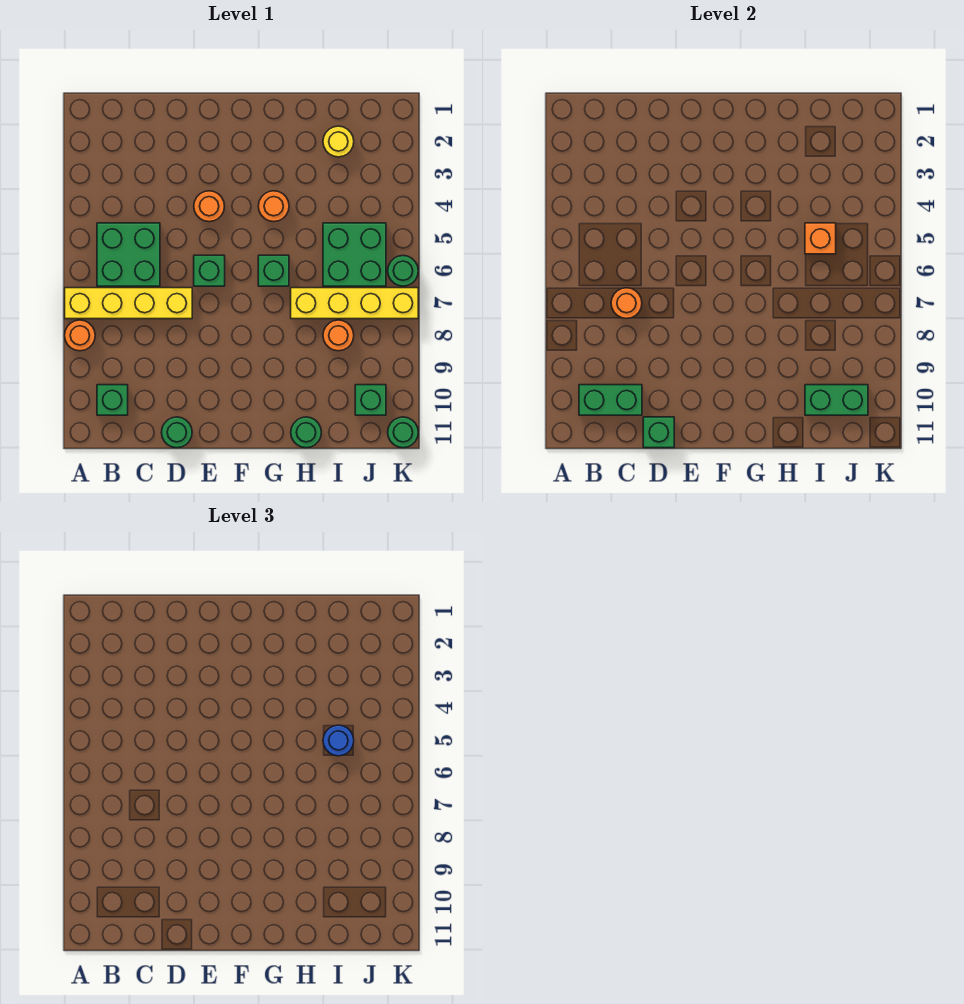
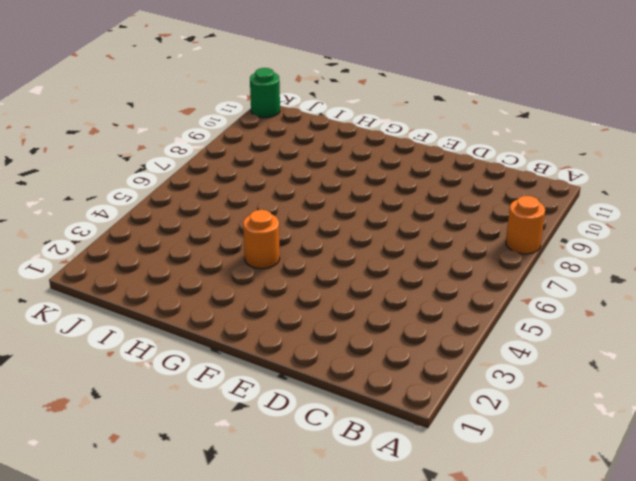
none -> yellow brick A7:D7 level 1
none -> green brick B5:C6 level 1
none -> green brick B10 level 1

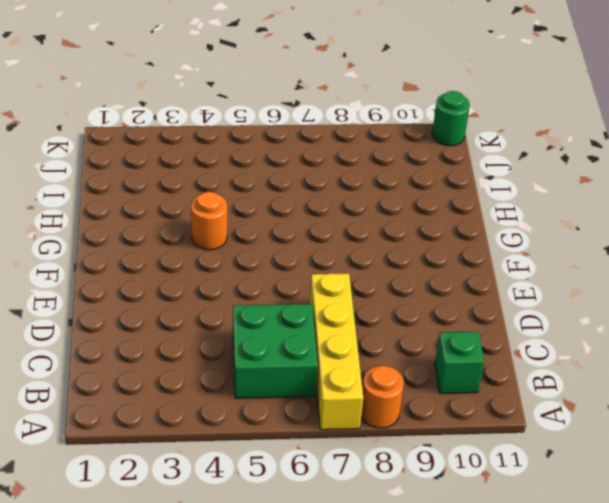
none -> green round brick D11 level 1
none -> orange round brick E4 level 1
none -> green brick E6 level 1

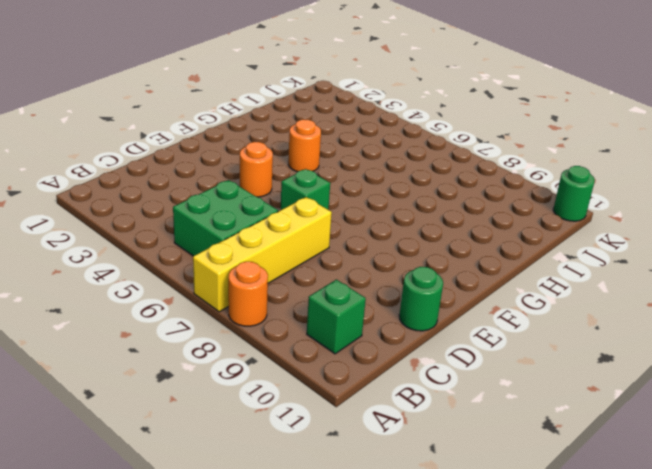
none -> green brick G6 level 1
none -> yellow brick H7:K7 level 1
none -> green round brick H11 level 1

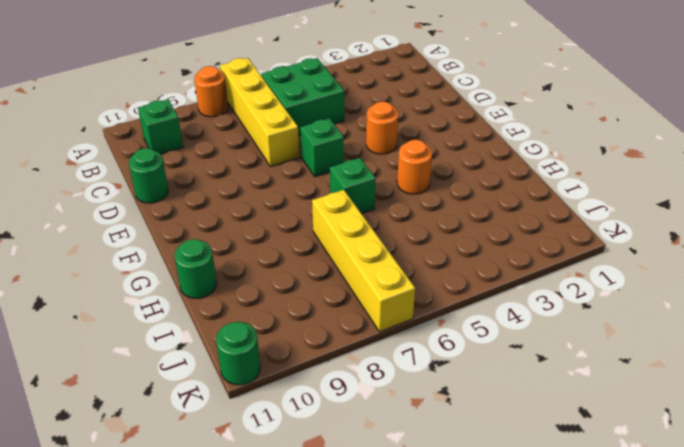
none -> yellow round brick I2 level 1
none -> green brick I5:J6 level 1
none -> orange round brick I8 level 1

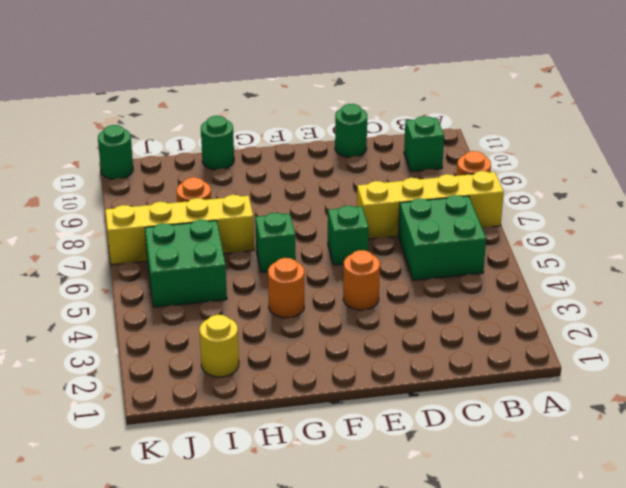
none -> green brick J10 level 1
none -> green round brick K6 level 1
none -> green brick B10:C10 level 2

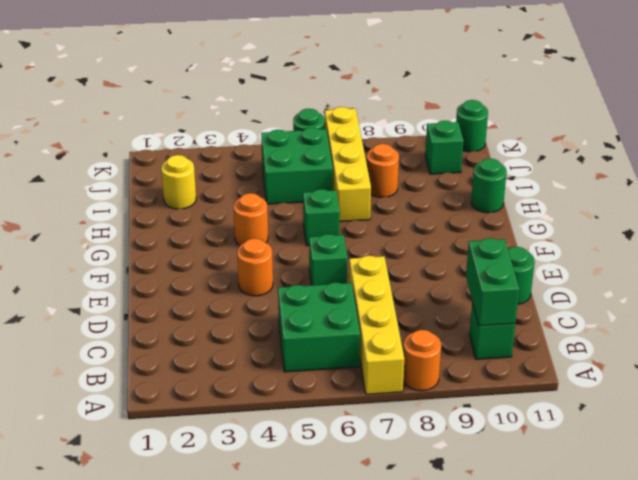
none -> orange round brick C7 level 2
none -> green brick D11 level 2
none -> orange brick I5 level 2

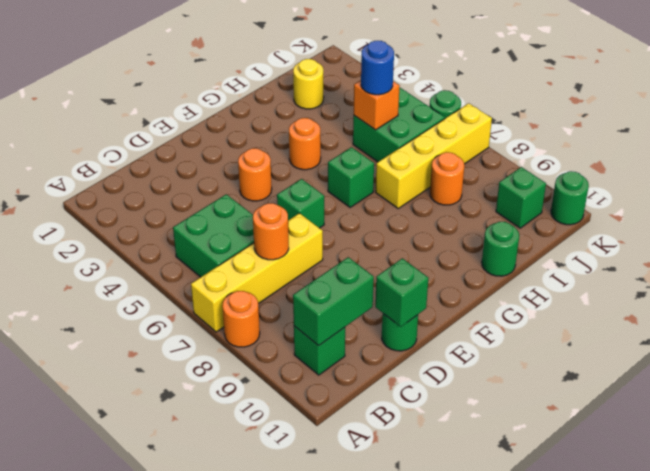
none -> green brick I10:J10 level 2

